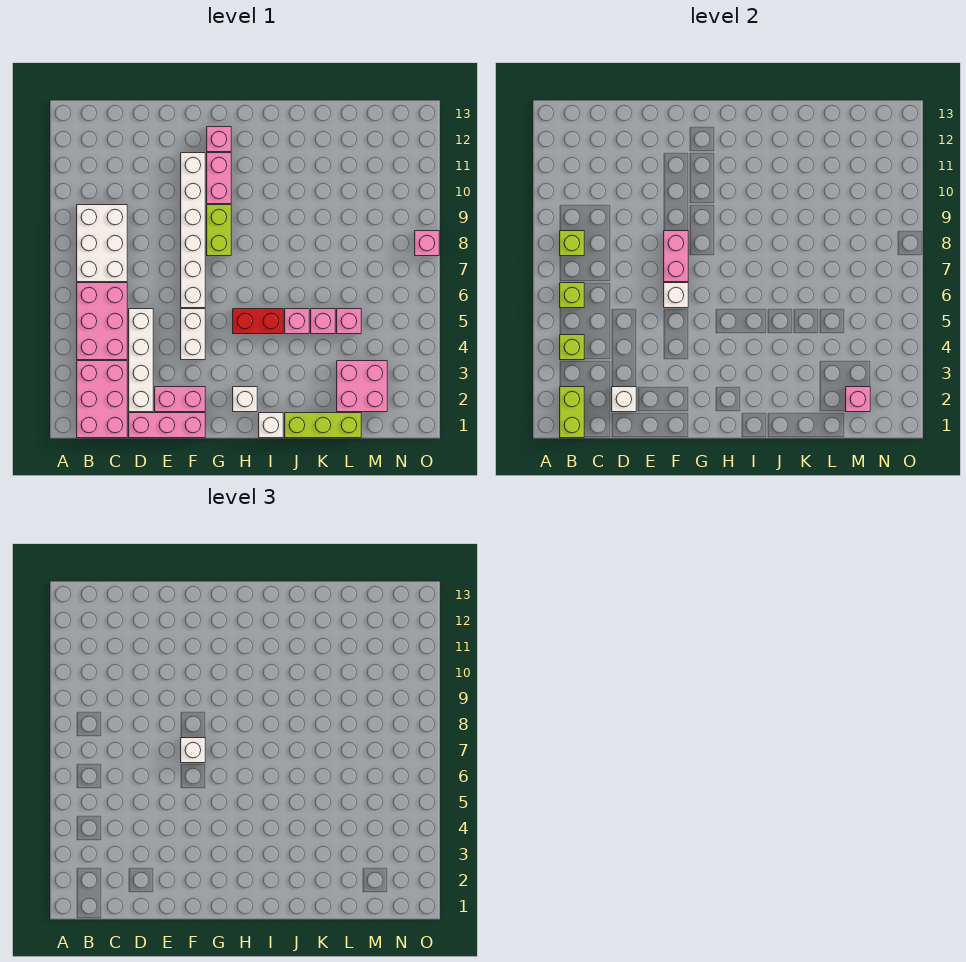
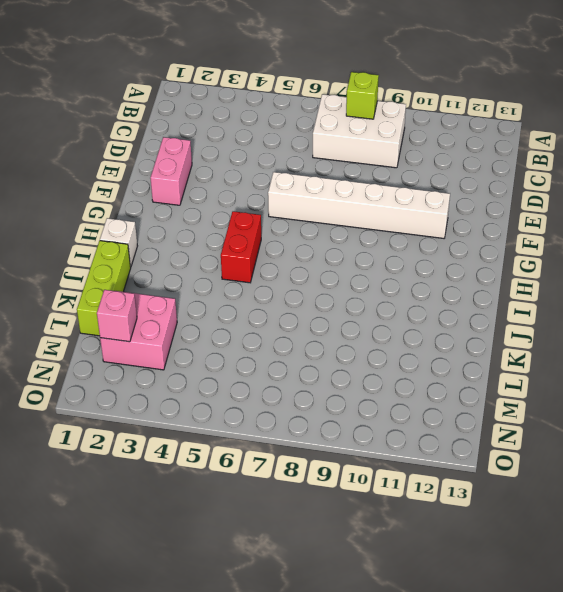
none -> pink brick B1:C3 level 1
none -> pink brick B4:C6 level 1
none -> pink brick D1:F1 level 1

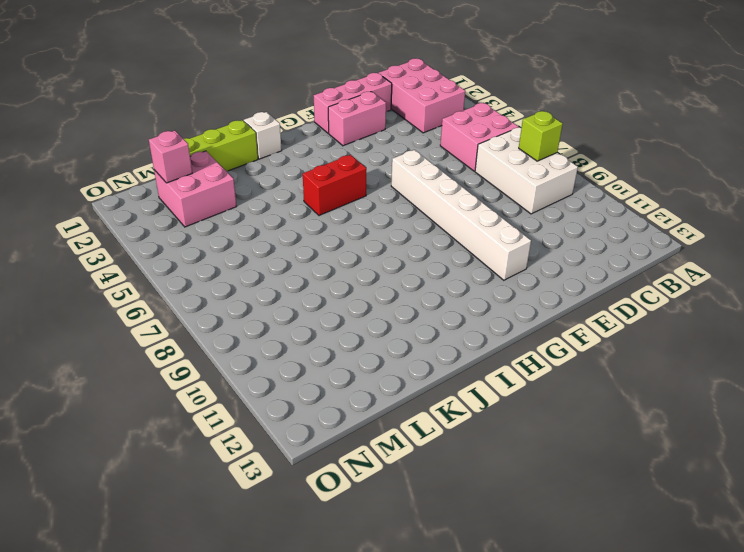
pink brick B5:C6 level 1 -> pink brick B4:C6 level 1
none -> white brick D2:D5 level 1
none -> white brick F4:F5 level 1
none -> lime brick G8:G9 level 1

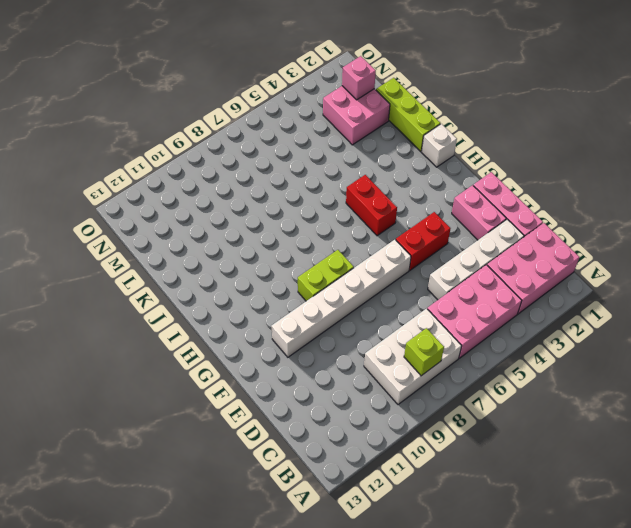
red brick F4:F5 level 1 -> white brick F4:F5 level 1
none -> pink brick G10:G11 level 1
none -> pink brick G12 level 1
none -> white brick H2 level 1

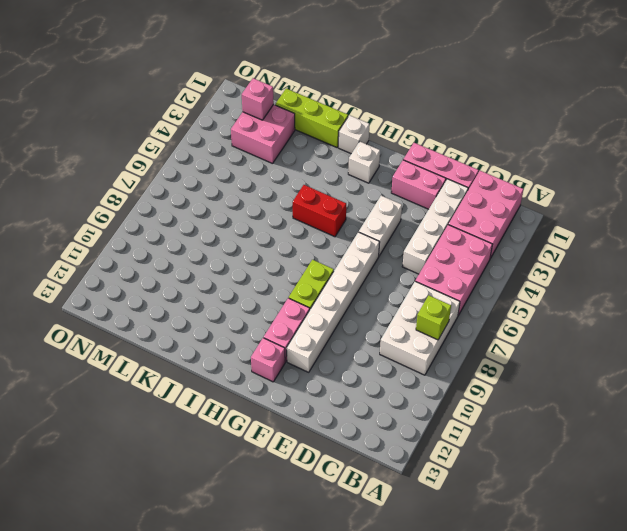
none -> pink brick J5 level 1
none -> pink brick K5 level 1
none -> pink brick L5 level 1

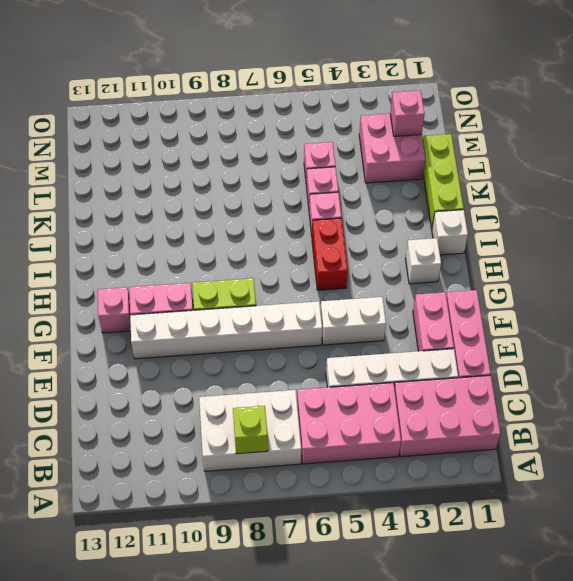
none -> pink brick O8 level 1
none -> lime brick B1:B2 level 2
none -> lime brick B4 level 2

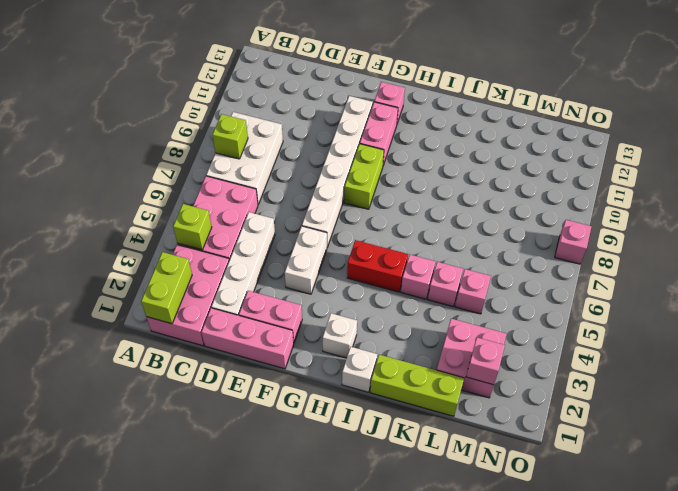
none -> lime brick B6 level 2
none -> white brick D2 level 2
none -> white brick F6 level 2

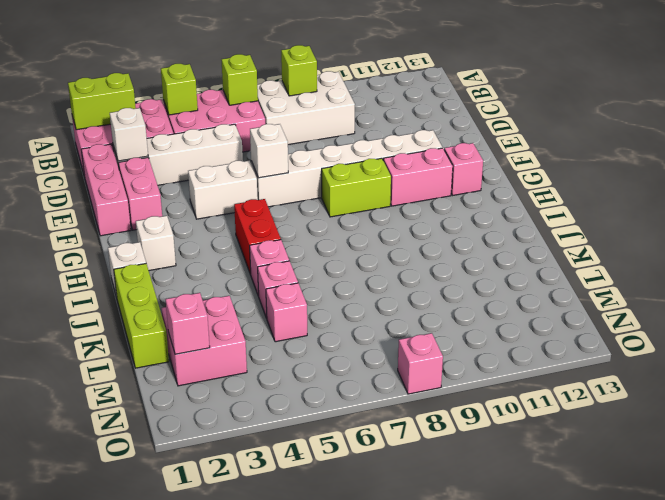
none -> pink brick F7:F8 level 2
none -> white brick F7 level 3

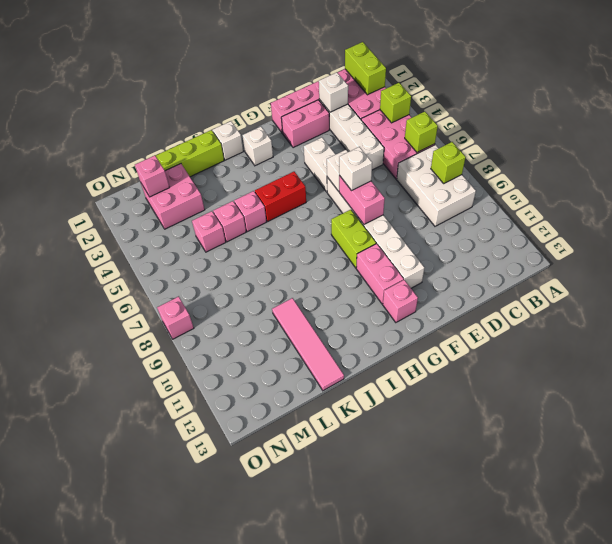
pink tile K10:K13 level 1 -> none

